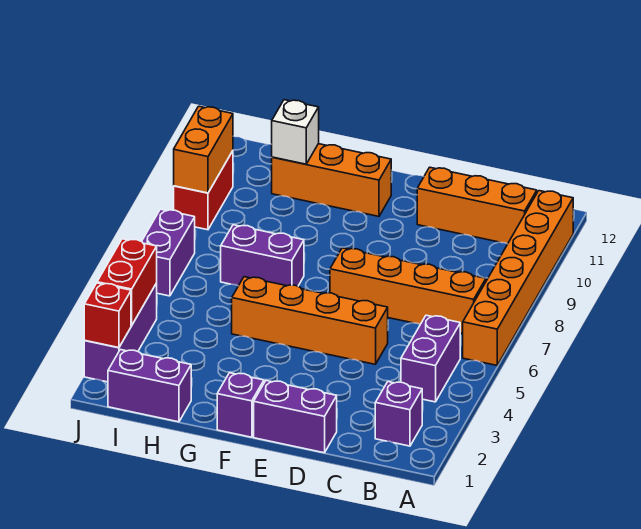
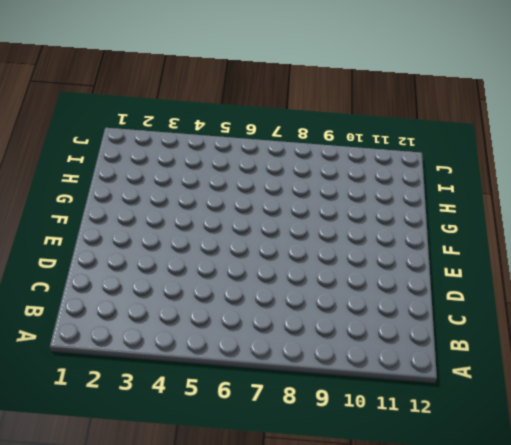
none -> orange brick A6:A11 level 1
none -> purple brick B2 level 1
none -> purple brick B4:B5 level 1

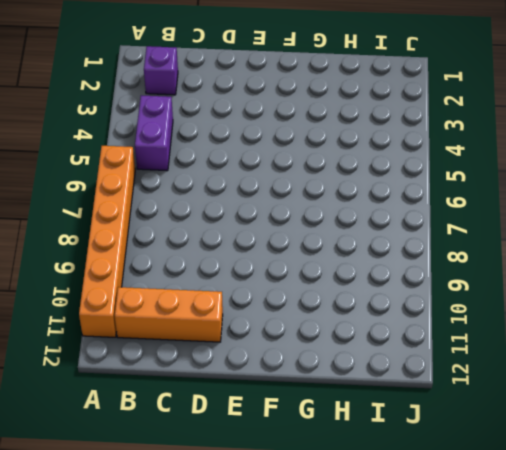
none -> orange brick B7:E7 level 1
none -> purple brick D1:E1 level 1
none -> orange brick D5:G5 level 1

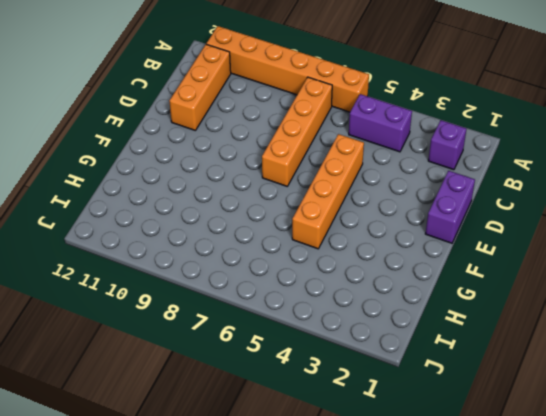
none -> purple brick F1 level 1
none -> orange brick F11:H11 level 1
none -> purple brick G7:H7 level 1

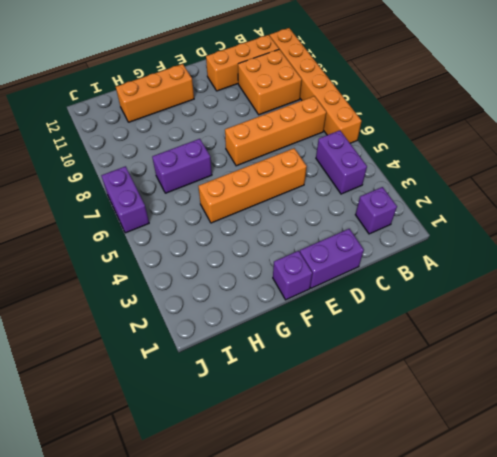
orange brick B9:C10 level 1 -> none
none -> purple brick H1:I1 level 1
none -> purple brick J2:J4 level 1
none -> red brick J9:J10 level 1

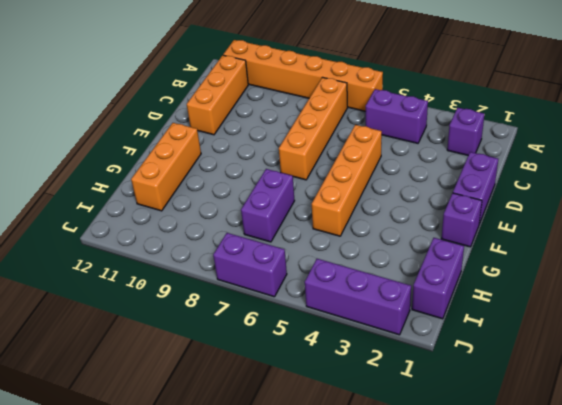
none -> red brick J9:J10 level 1
none -> white brick H11 level 2
none -> red brick J2 level 2

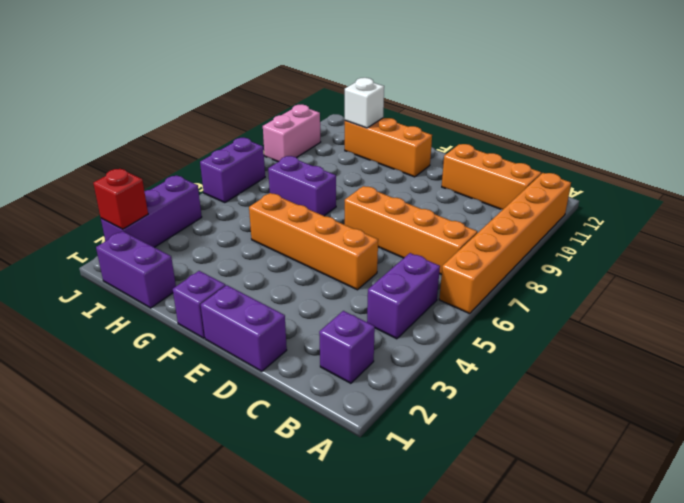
pink brick J9:J10 level 1 -> red brick J9:J10 level 1
none -> red brick J3:J4 level 2
none -> orange brick J9:J10 level 2

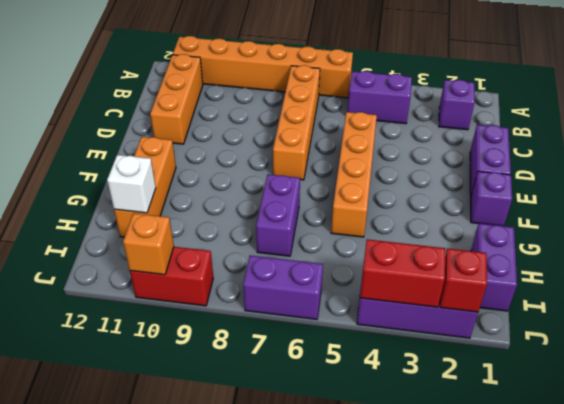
orange brick J10 level 2 -> orange brick J9:J10 level 2

